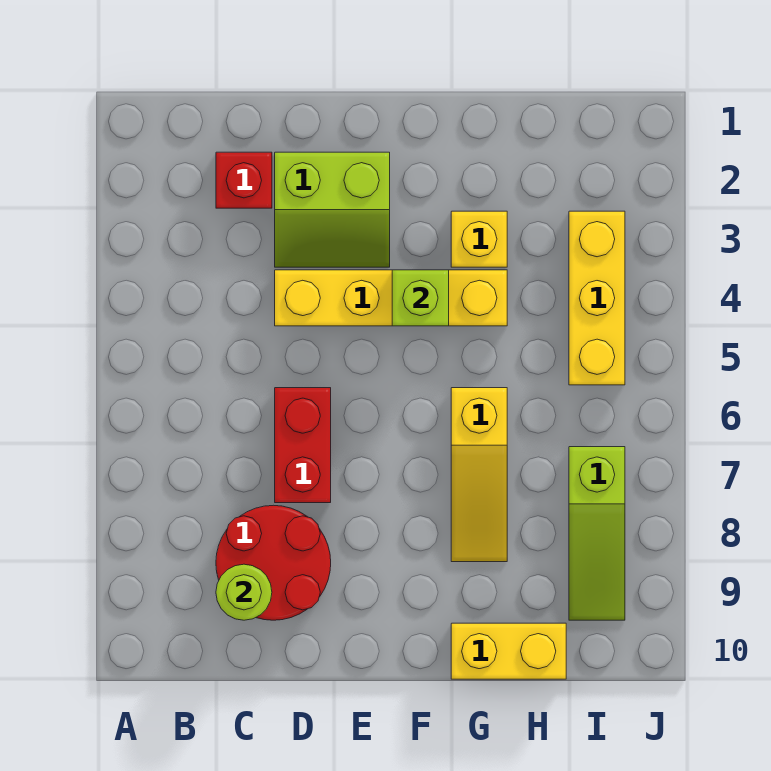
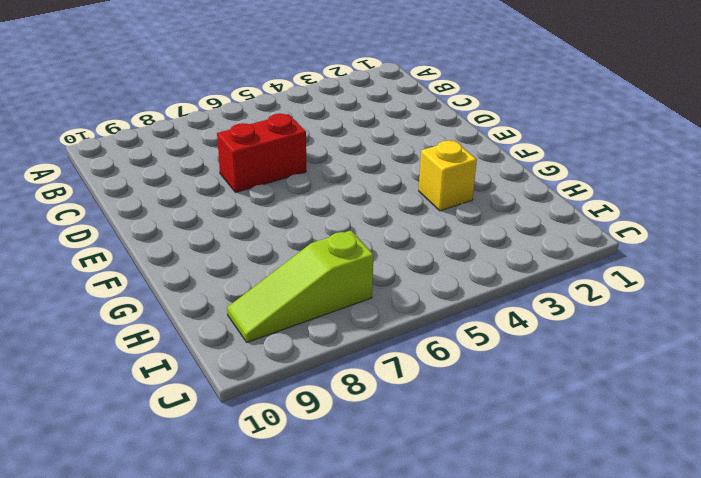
none -> red brick C2 level 1
none -> red round brick C8:D9 level 1
none -> lime slope D2:E3 level 1 top 2

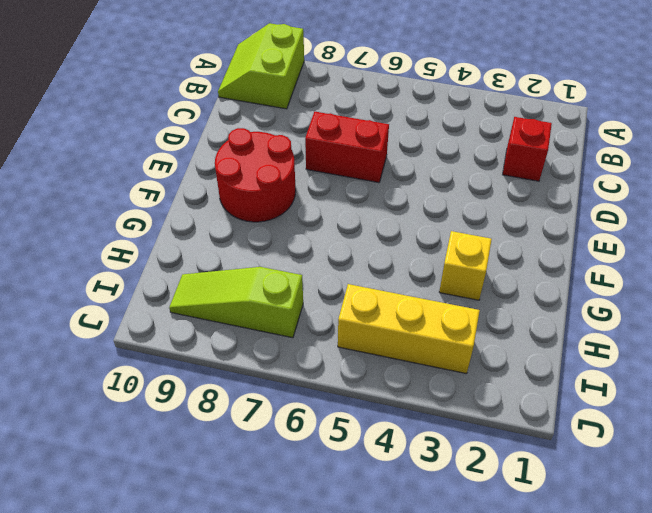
lime slope A9:B10 level 1 top 9 -> lime slope D2:E3 level 1 top 2
red round brick E8:F9 level 1 -> red round brick C8:D9 level 1
none -> yellow brick D4:G4 level 1
none -> yellow slope G6:G8 level 1 top 6
none -> yellow brick G10:H10 level 1

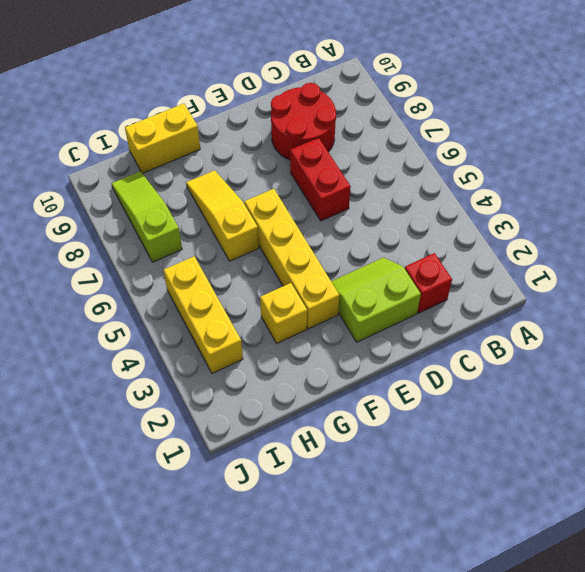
yellow brick F3:F6 level 1 -> yellow brick D4:G4 level 1
none -> lime round brick C9 level 2
none -> lime brick F4 level 2

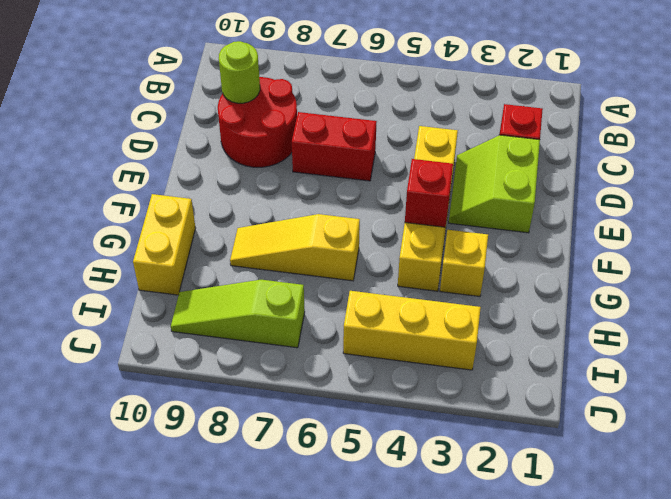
red brick F4 level 2 -> lime brick F4 level 2

